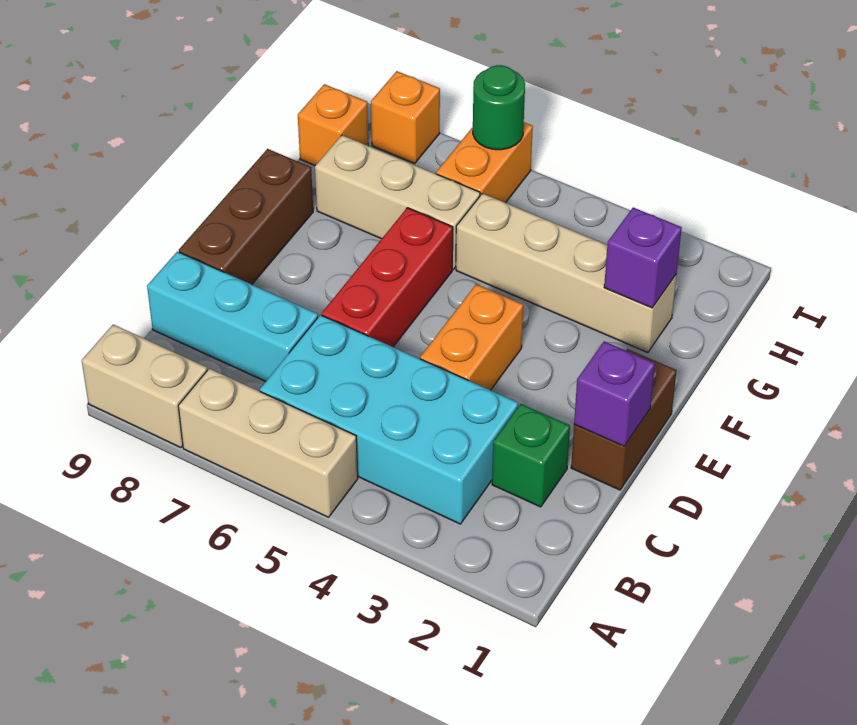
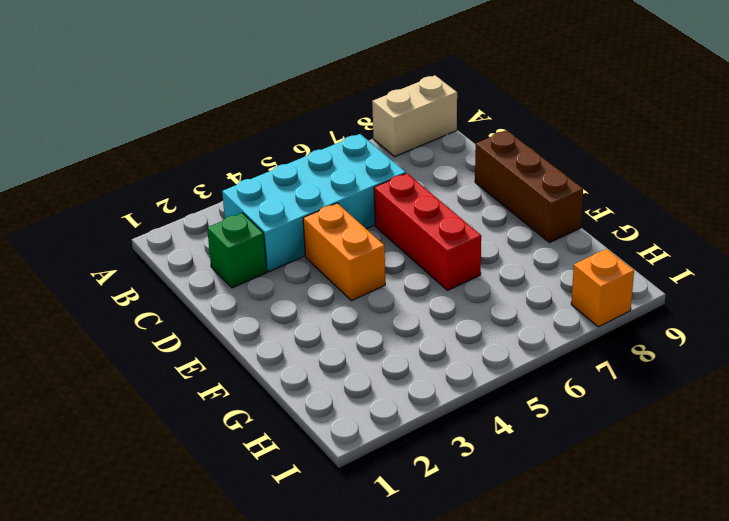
none -> tan brick A5:A7 level 1
none -> cyan brick C7:C9 level 1
none -> brown brick D1:E1 level 1

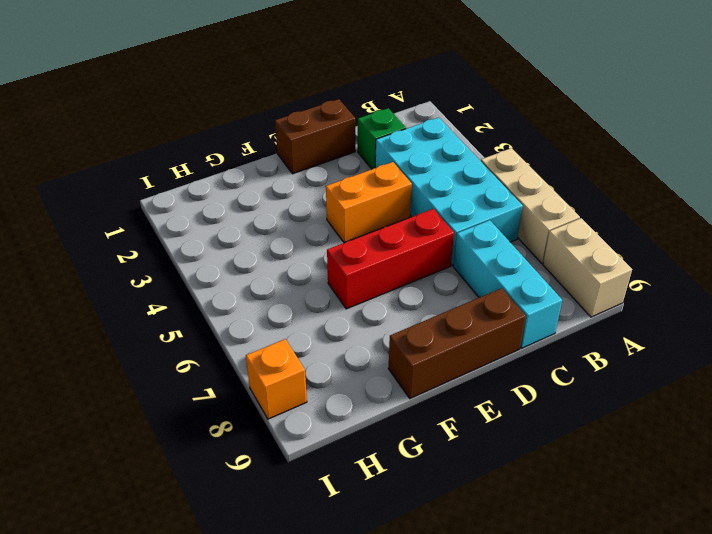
none -> tan brick G2:G5 level 1
none -> tan brick G6:G8 level 1
none -> orange brick H6:I6 level 1

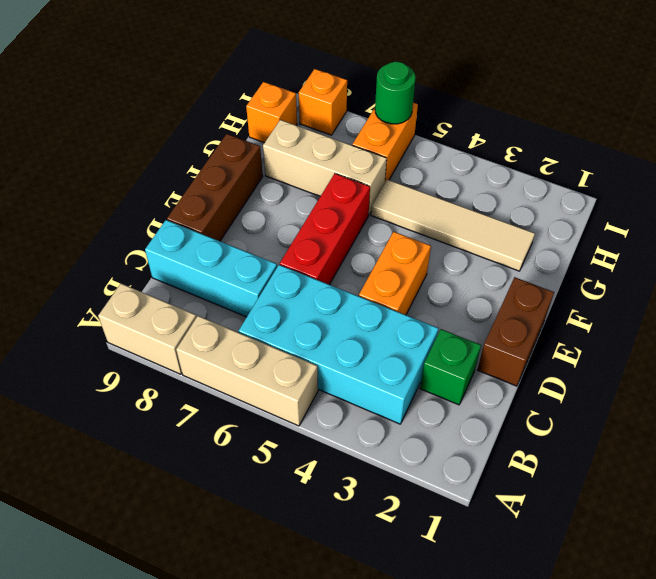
tan tile G2:G5 level 1 -> tan brick G2:G5 level 1
none -> purple brick D1 level 2
none -> purple brick G2 level 2

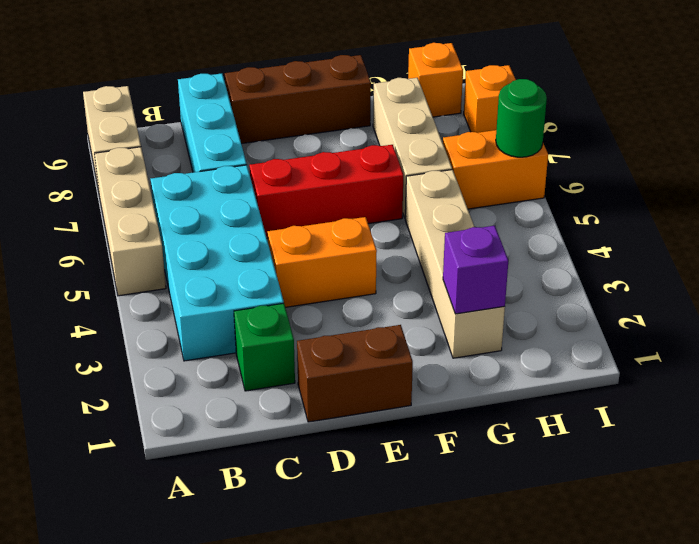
none -> purple brick D1 level 2

